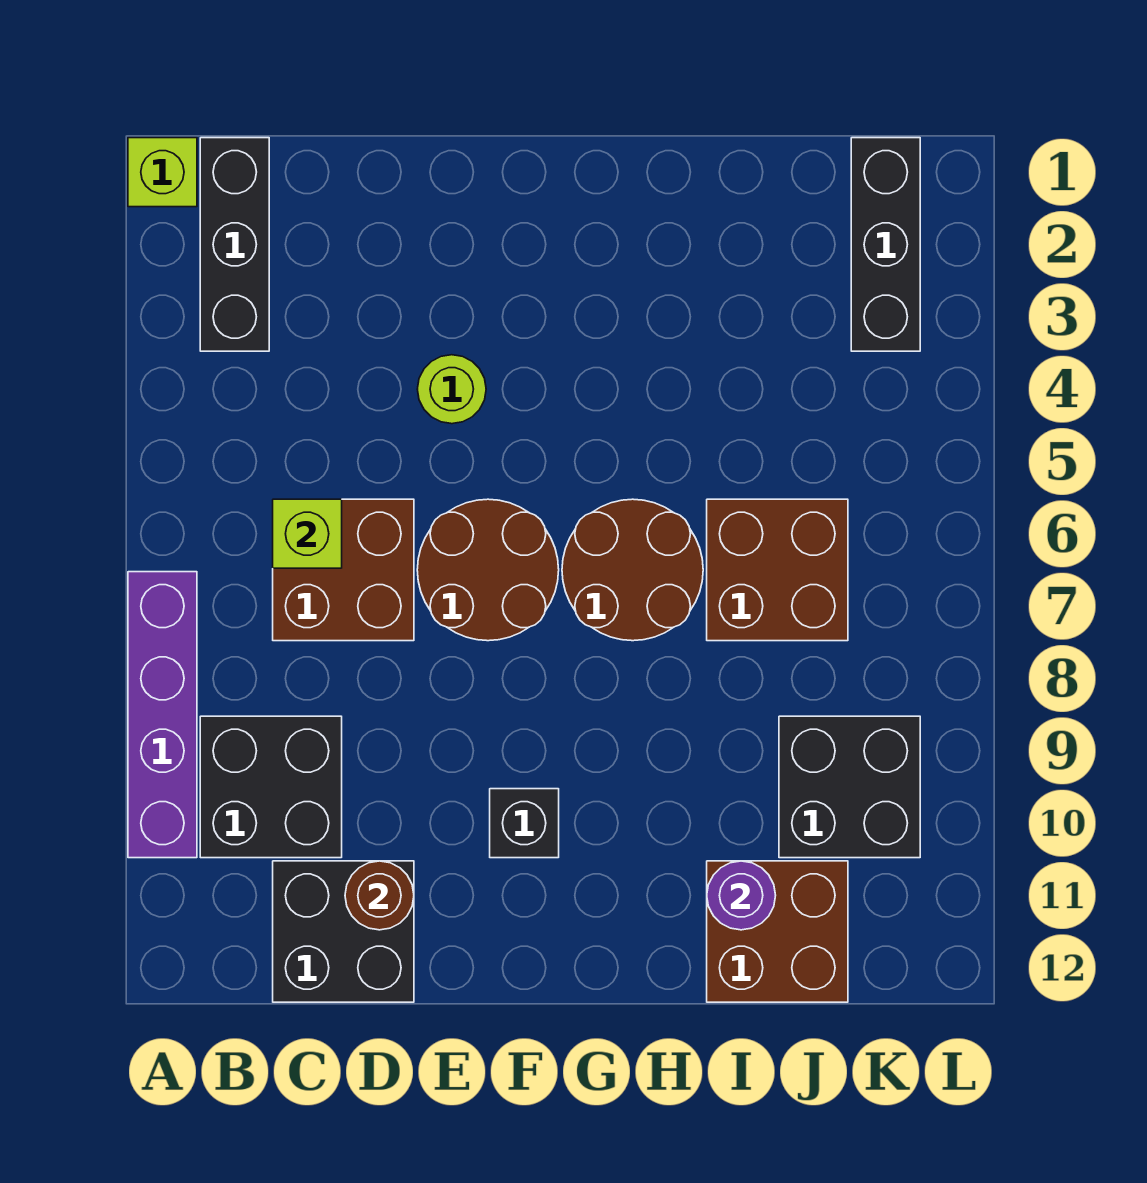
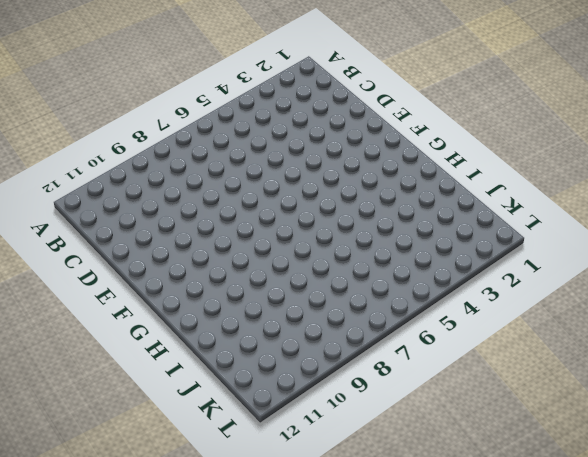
none -> lime brick A1 level 1
none -> purple brick A7:A10 level 1
none -> black brick B1:B3 level 1

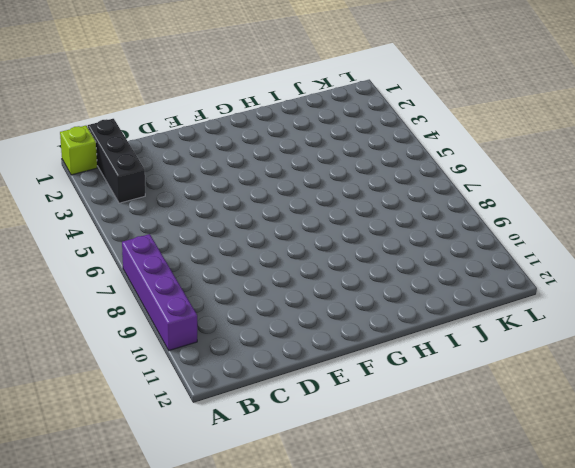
none -> black brick B9:C10 level 1
none -> brown brick C6:D7 level 1
none -> black brick C11:D12 level 1

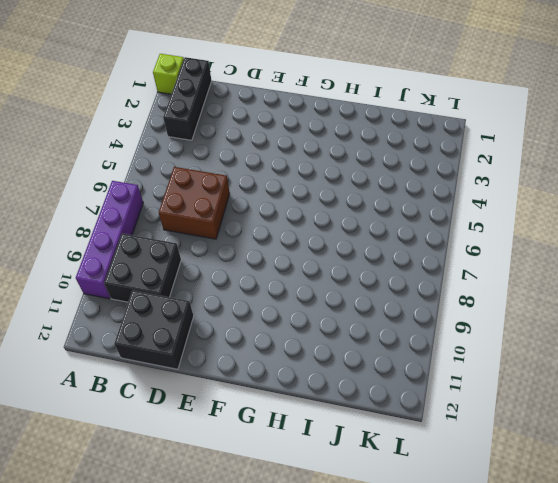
none -> lime round brick E4 level 1
none -> brown round brick E6:F7 level 1
none -> black brick F10 level 1

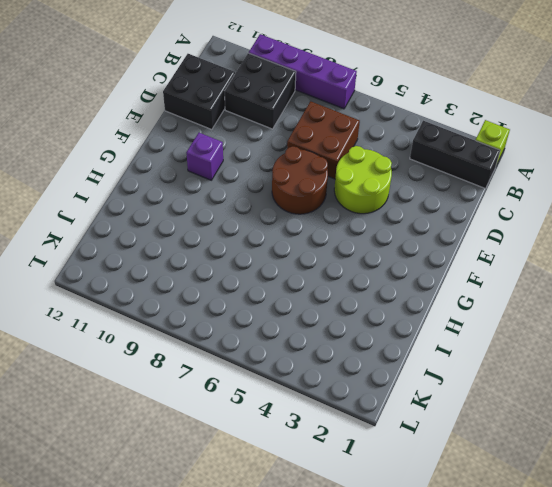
lime round brick D4:E5 level 1 -> lime round brick E4 level 1
purple brick F10 level 1 -> black brick F10 level 1
none -> brown round brick G6:H7 level 1
none -> brown brick I6:J7 level 1
none -> brown brick I11:J12 level 1

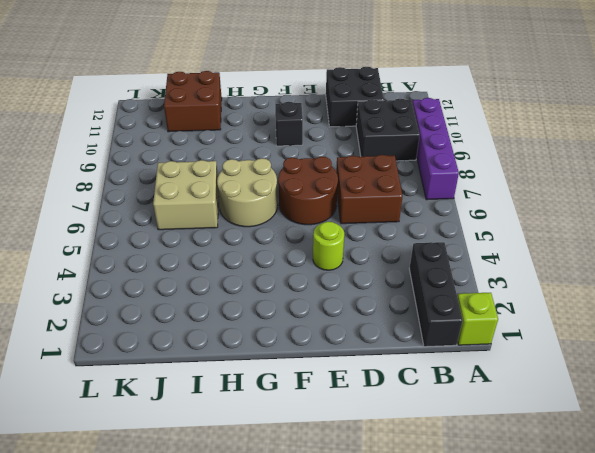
tan round brick G6:H7 level 1 -> brown round brick G6:H7 level 1
tan brick I6:J7 level 1 -> brown brick I6:J7 level 1
none -> black brick J9:K10 level 1
none -> black brick K1:K3 level 1
none -> lime brick C6 level 2

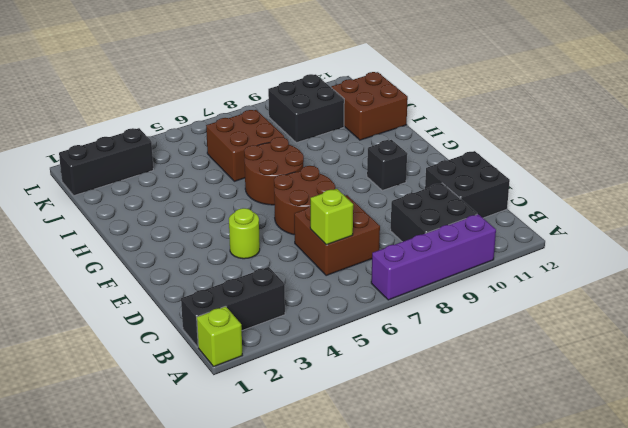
none -> brown round brick D11 level 2
none -> purple round brick I11 level 2

